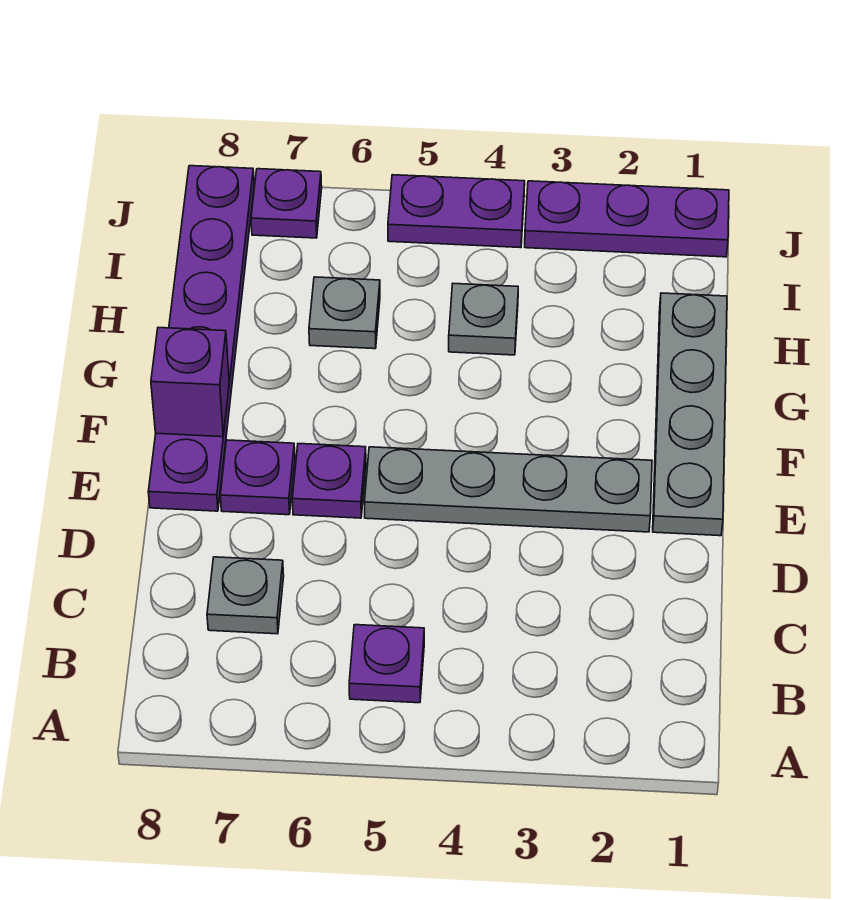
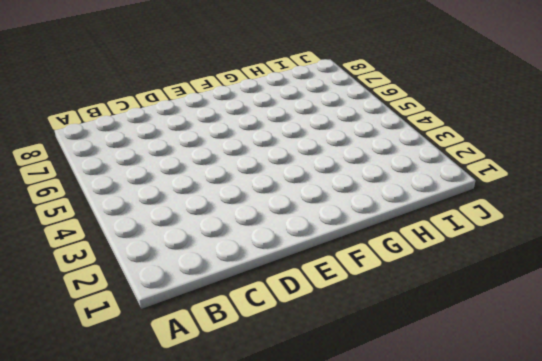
none -> purple plate B5 level 1
none -> grey plate C7 level 1
none -> grey plate E1:H1 level 1

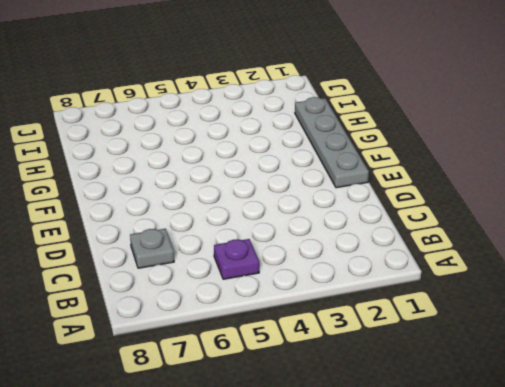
none -> grey plate E2:E5 level 1
none -> purple plate E6 level 1
none -> purple plate E7 level 1

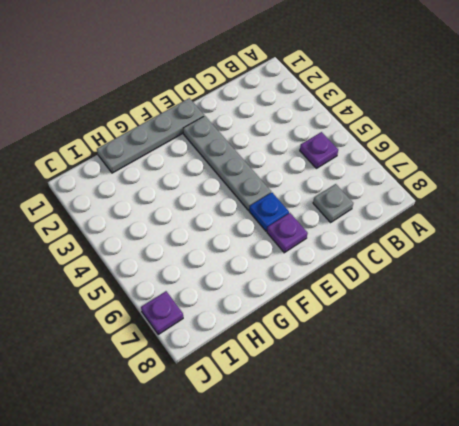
blue plate E6 level 1 -> purple plate E6 level 1
none -> purple plate E8:J8 level 1
none -> grey plate H4 level 1
none -> grey plate H6 level 1

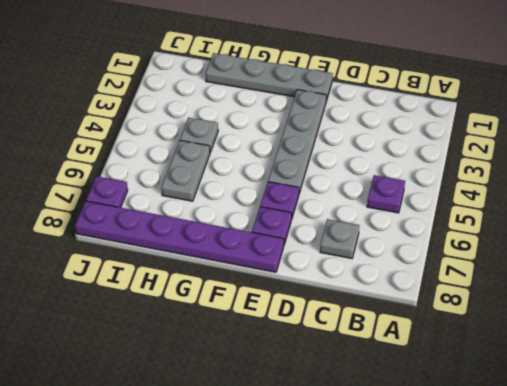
grey plate H5:H6 level 1 -> grey plate H6 level 1
none -> purple plate J1:J3 level 1
none -> purple plate J4:J5 level 1
none -> purple brick F8 level 2

